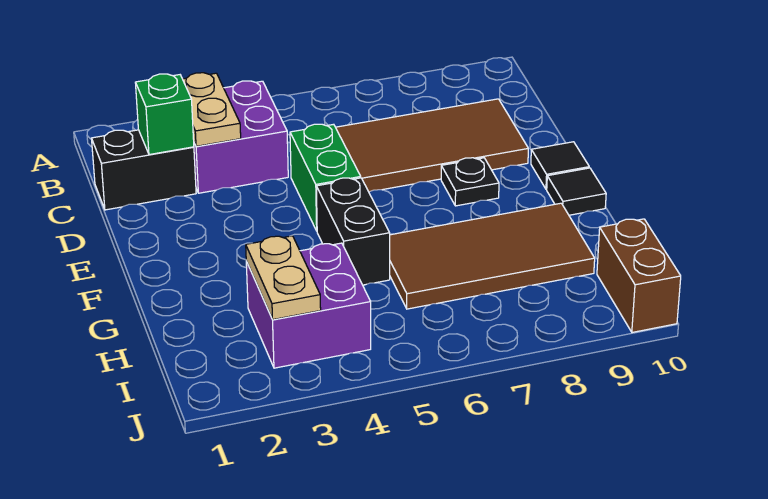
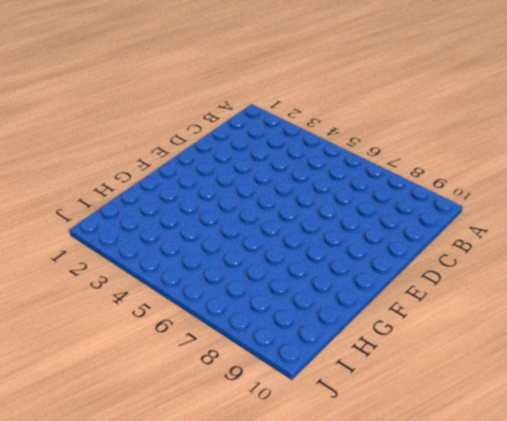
none -> purple brick B3:C4 level 1
none -> black brick C1:C2 level 1
none -> brown tile C6:D9 level 1

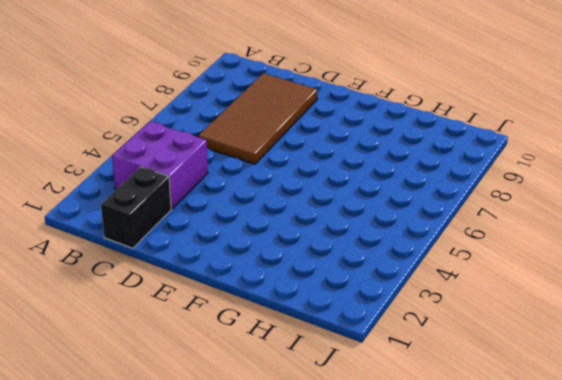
none -> green brick D5:E5 level 1
none -> black plate E8 level 1
none -> black tile E10 level 1

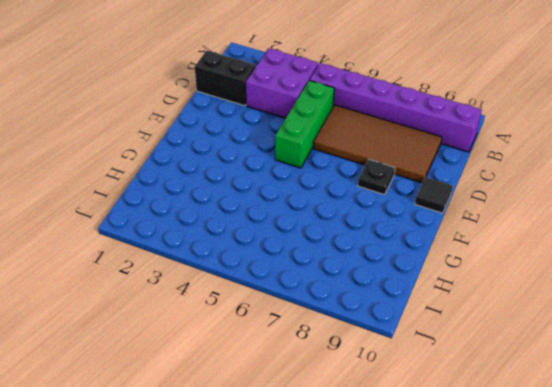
purple brick B5:B10 level 1 -> none
green brick C5:E5 level 1 -> green brick D5:E5 level 1
none -> black brick F5:G5 level 1
none -> black tile F10 level 1
none -> brown tile G6:H9 level 1

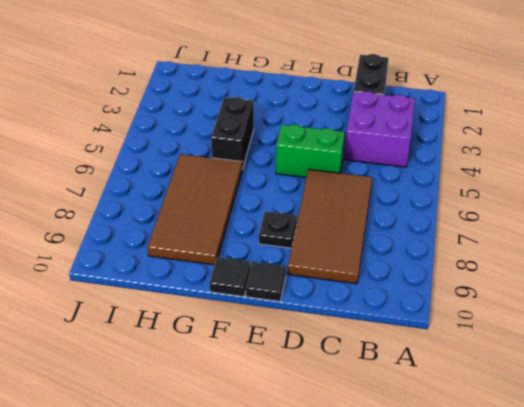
black brick G4:G5 level 1 -> black brick F5:G5 level 1
none -> purple brick H3:I4 level 1
none -> brown brick I10:J10 level 1
none -> tan plate B3:C3 level 2

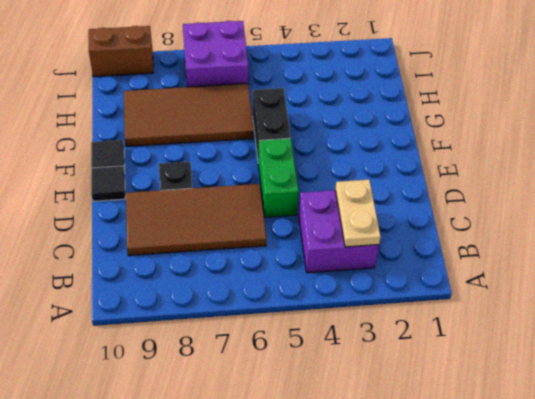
purple brick I6:J7 level 1 -> purple brick H3:I4 level 1
brown brick J9:J10 level 1 -> brown brick I10:J10 level 1
none -> black brick C1:C2 level 1
none -> green brick C2 level 2
none -> tan plate H3:I3 level 2

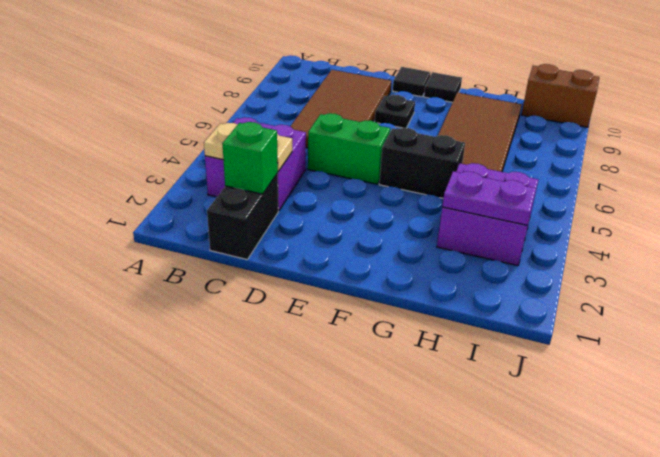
purple plate H3:I3 level 2 -> tan plate H3:I3 level 2

